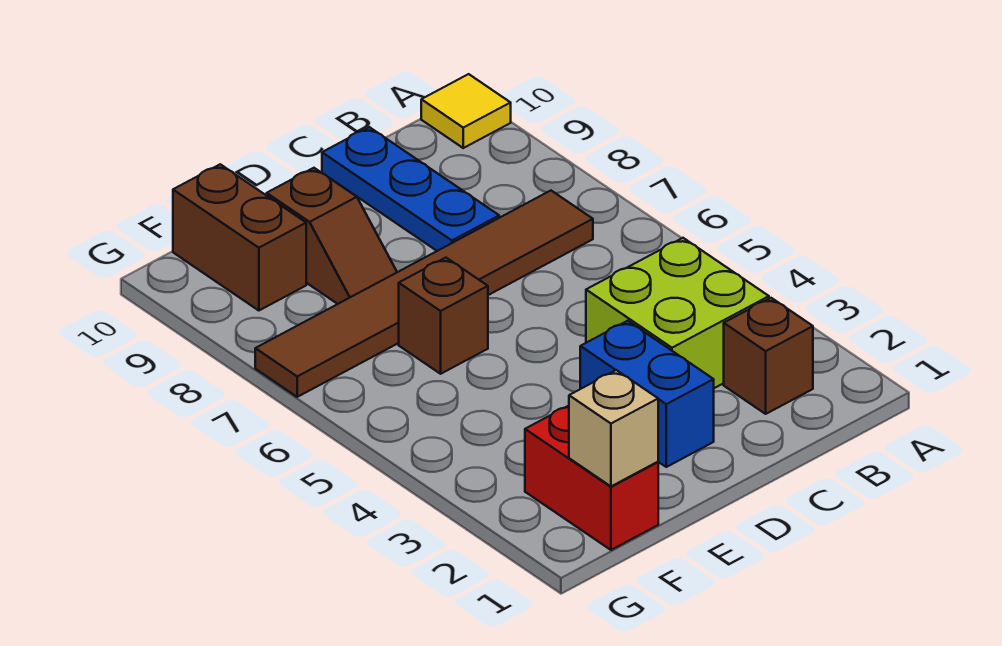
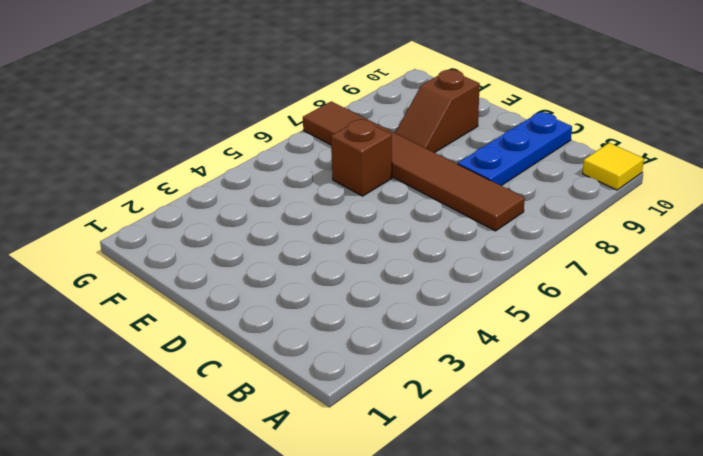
none -> brown brick B2 level 1
none -> lime brick B3:C4 level 1

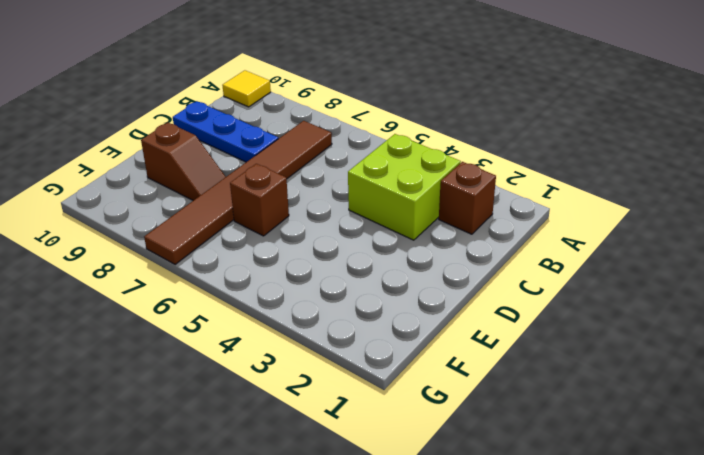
none -> blue brick D2:D3 level 1
none -> red brick F1:F2 level 1

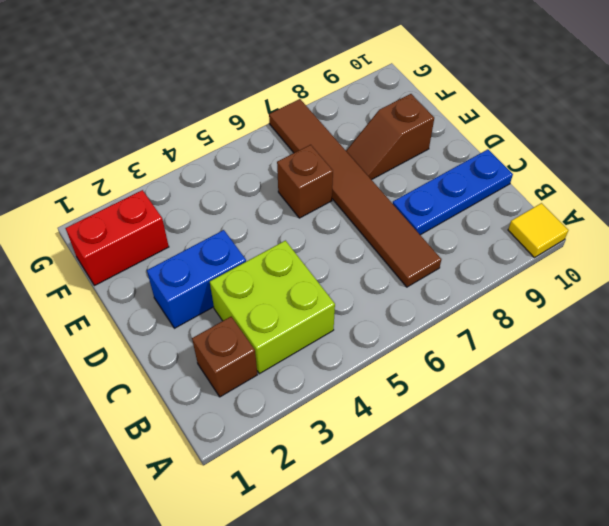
none -> brown brick F9:F10 level 1
none -> tan brick F1 level 2

